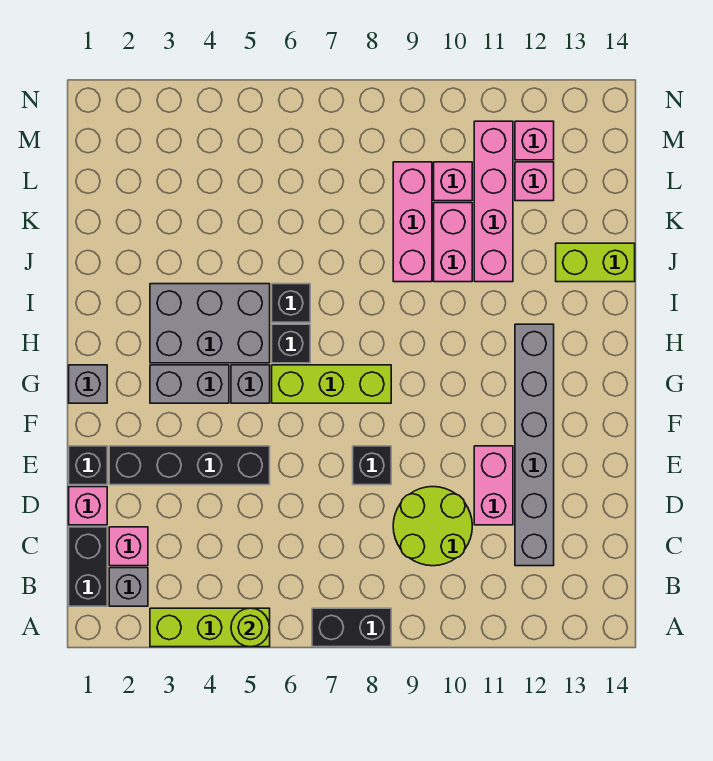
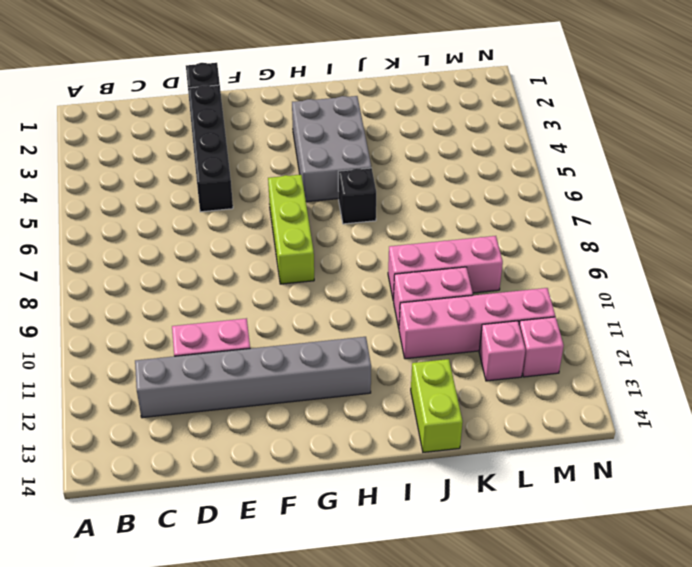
none -> lime brick A3:A5 level 1
none -> black brick A7:A8 level 1
none -> black brick B1:C1 level 1

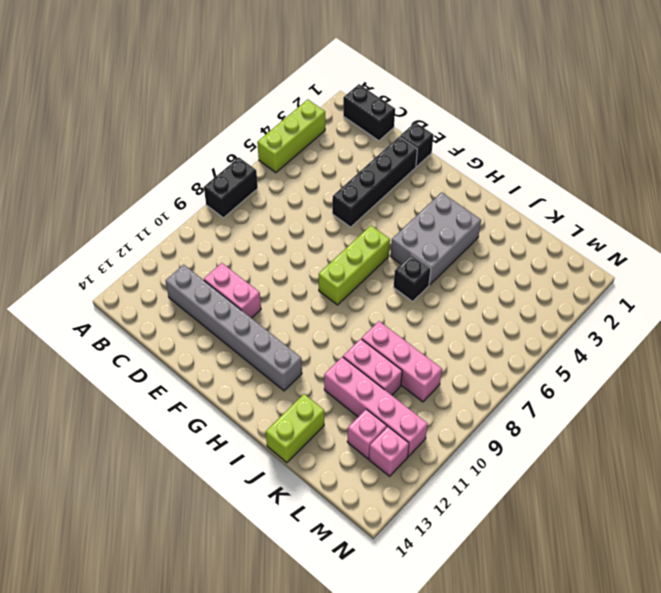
none -> grey brick B2 level 1
none -> pink brick C2 level 1
none -> lime round brick C9:D10 level 1

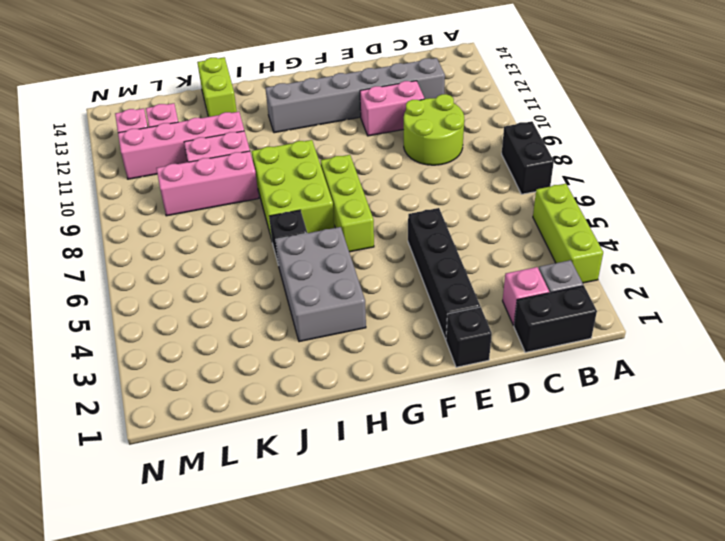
lime brick H7:I9 level 1 -> none
none -> pink brick D1 level 1
none -> black brick E8 level 1
none -> grey brick G1 level 1

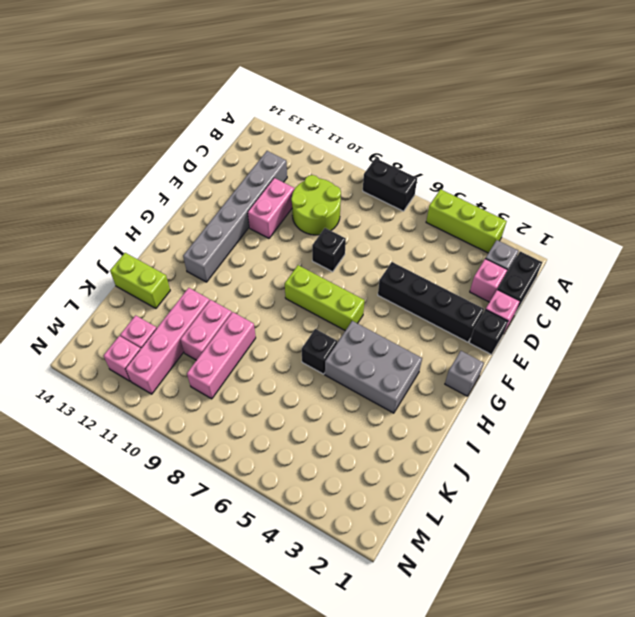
none -> grey brick G3:G4 level 1
none -> grey brick G5 level 1
none -> black brick H6 level 1

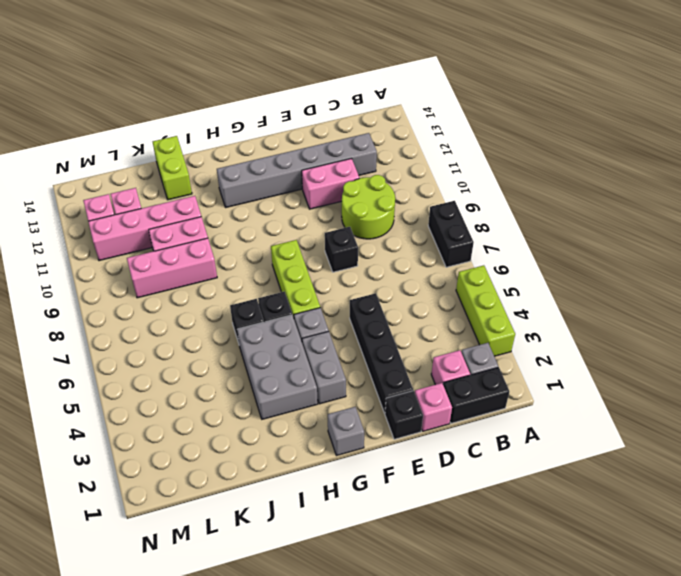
none -> pink brick L10 level 1
none -> lime round brick A5 level 2

